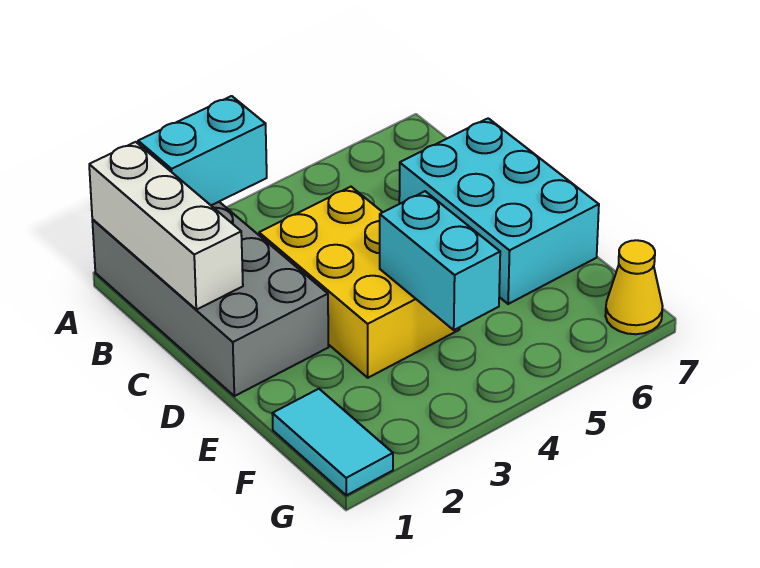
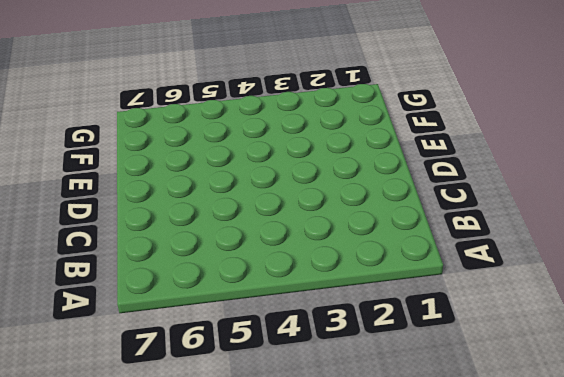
none -> grey brick A1:D2 level 1
none -> yellow brick C3:E4 level 1

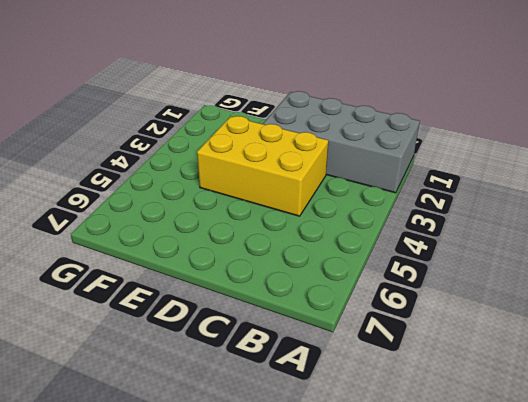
none -> cyan brick C6:E7 level 1
none -> cyan tile F1:G1 level 1

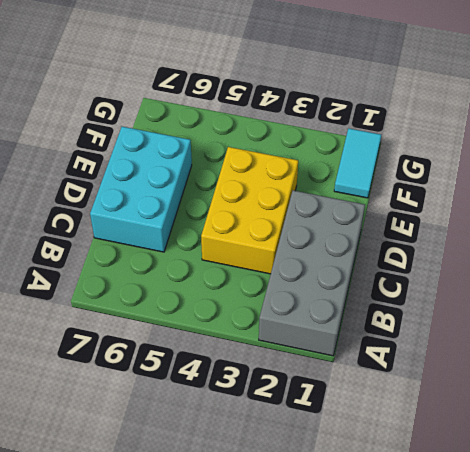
none -> yellow cone G7 level 1
none -> white brick A1:C1 level 2

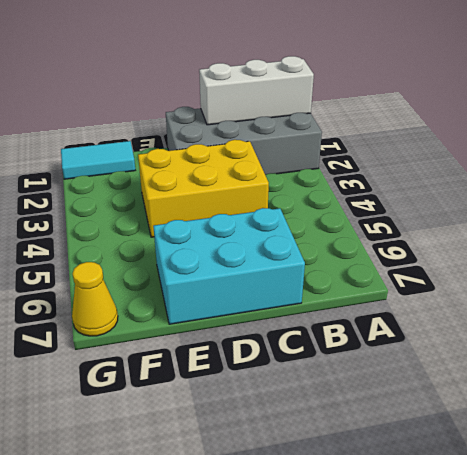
none -> cyan brick A2:A3 level 2
none -> cyan brick E4:F4 level 2

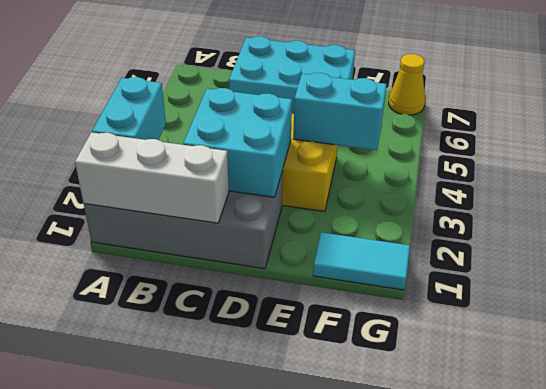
cyan brick C2:D3 level 2 -> none

